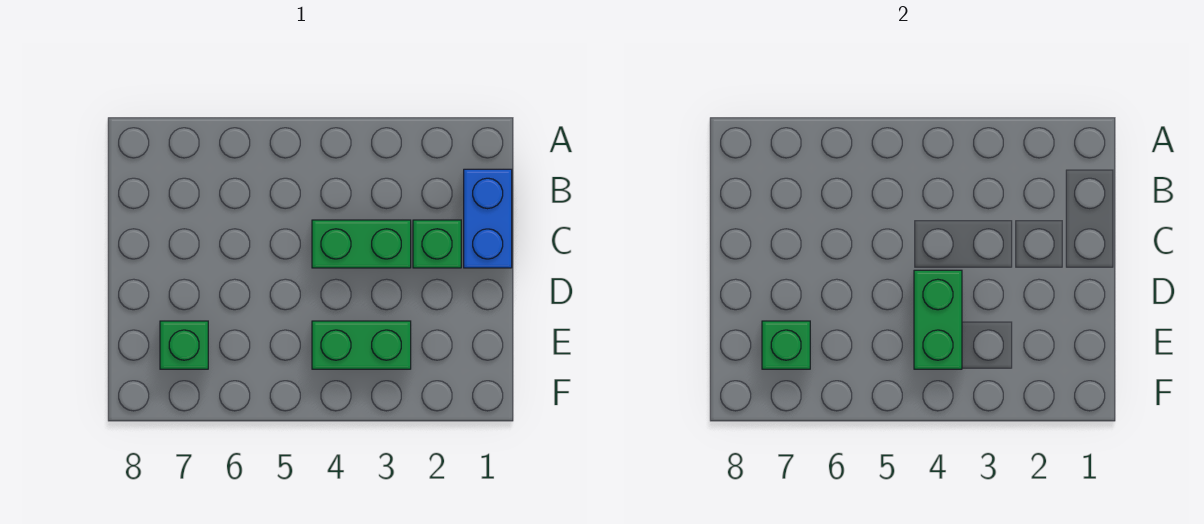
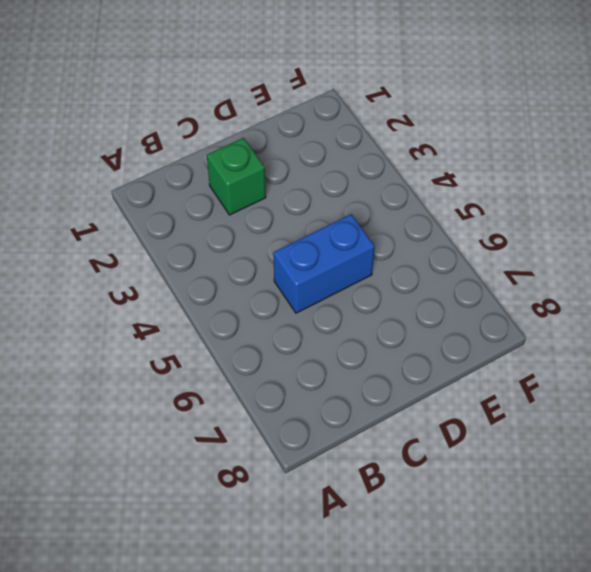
blue brick C5:D5 level 1 -> blue brick B1:C1 level 1
none -> green brick C3:C4 level 1
none -> green brick E3:E4 level 1

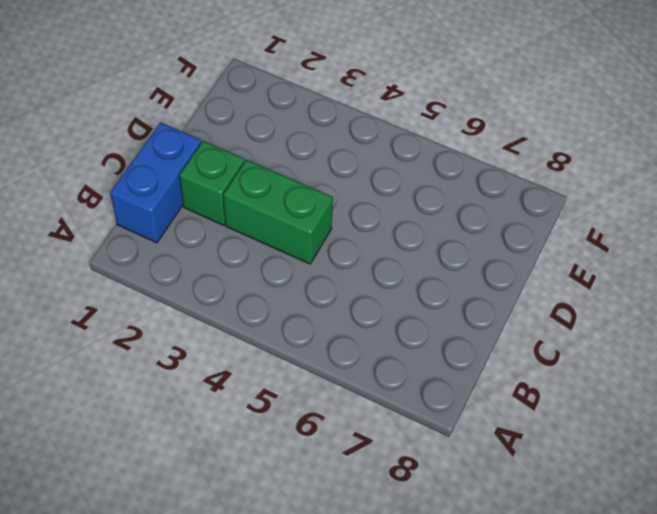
none -> green brick E3:E4 level 1
none -> green brick E7 level 1

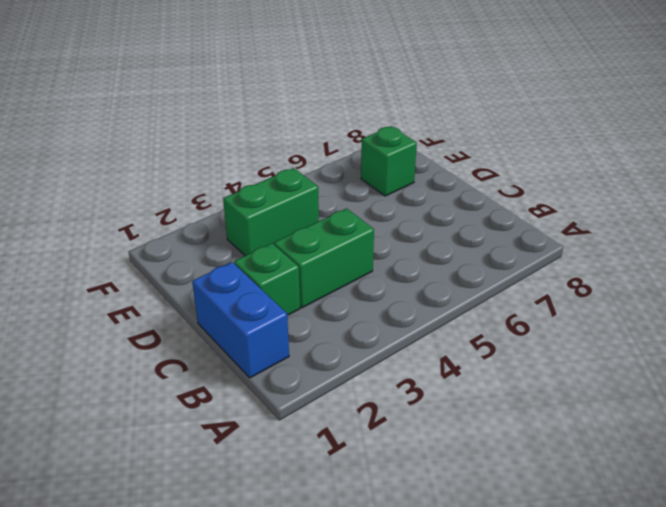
none -> green brick D4:E4 level 2
none -> green brick E7 level 2

